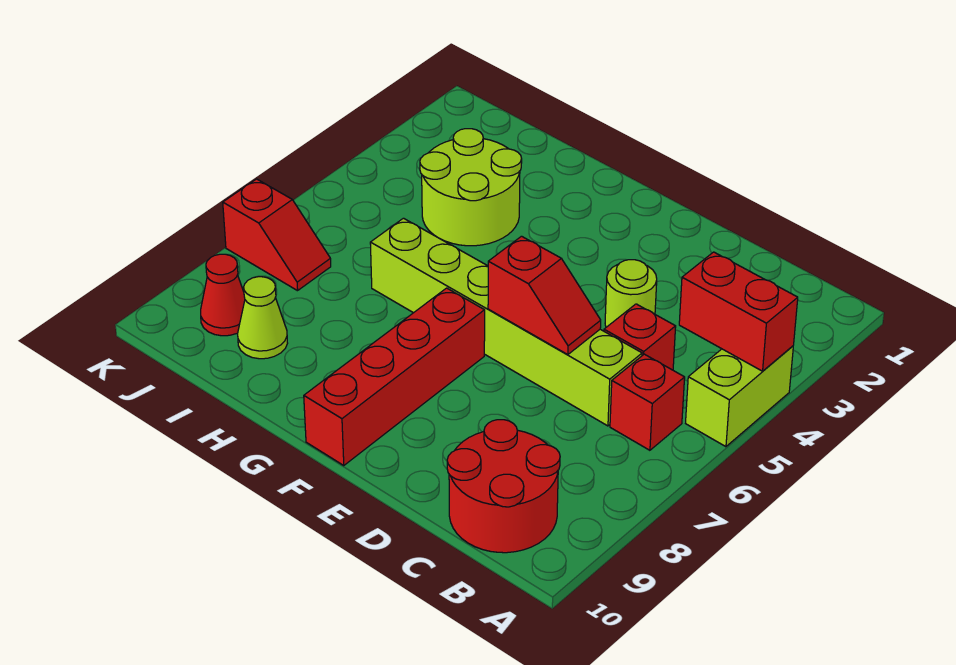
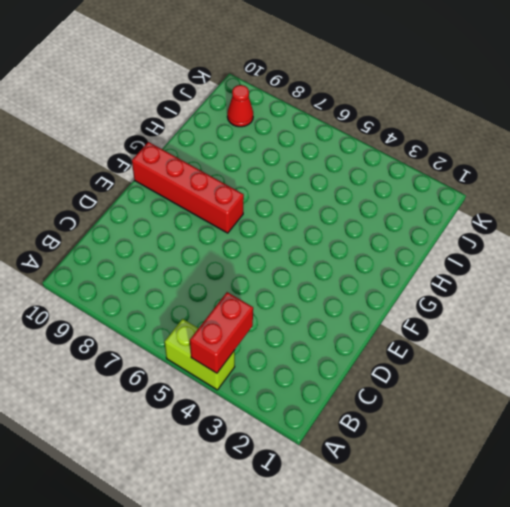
none -> red brick B6 level 1
none -> red round brick B9:C10 level 1
none -> red brick C5 level 1

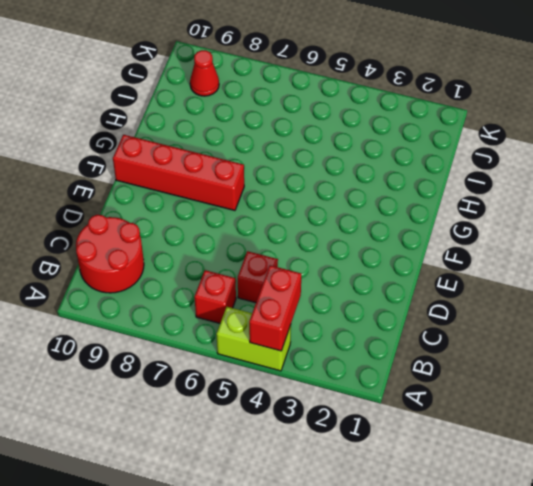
none -> lime brick C6:H6 level 1
none -> lime round brick D4 level 1
none -> lime round brick H3:I4 level 1

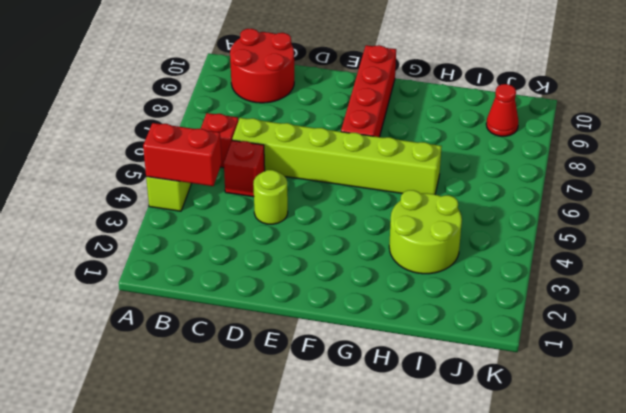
none -> lime cone I9 level 1
none -> red slope J7:K7 level 1 top K
none -> red slope D6:E6 level 2 top E

